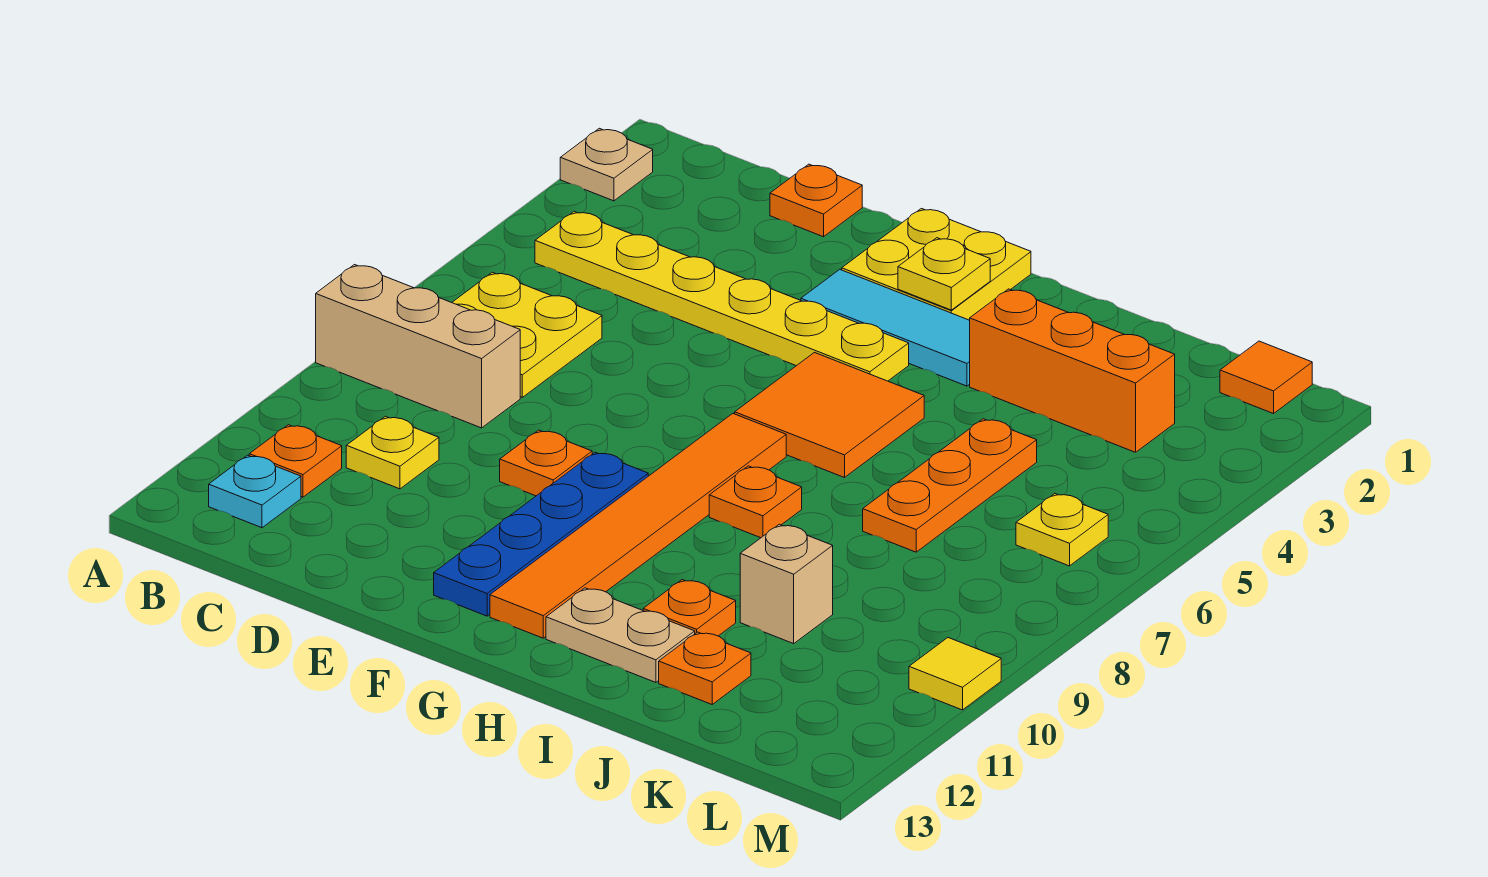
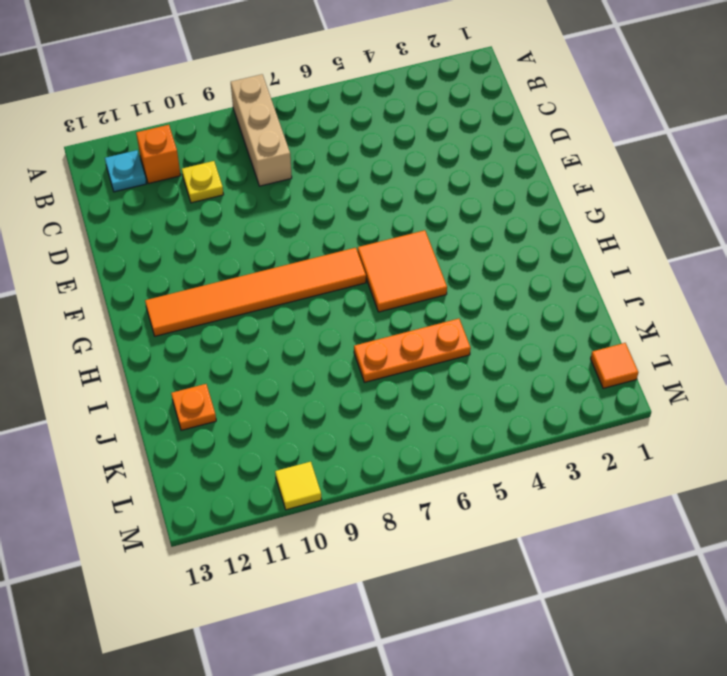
orange brick B11 level 1 -> orange plate B11 level 1
none -> tan plate A2 level 1
none -> yellow plate B4:G4 level 1
none -> yellow plate B6:C7 level 1

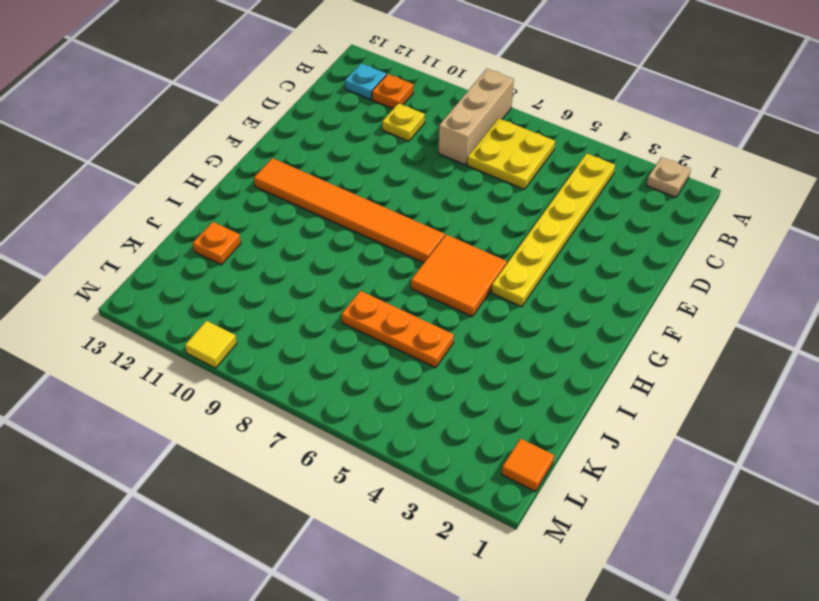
none -> orange plate D1 level 1
none -> orange plate E9 level 1
none -> yellow plate F1:G2 level 1

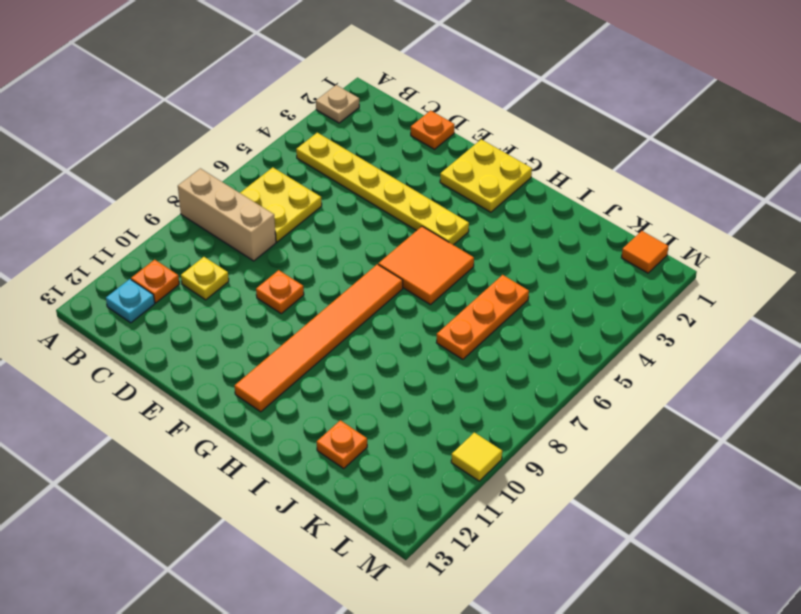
none -> cyan tile F3:H3 level 1
none -> blue plate F9:F12 level 1
none -> orange plate H8 level 1

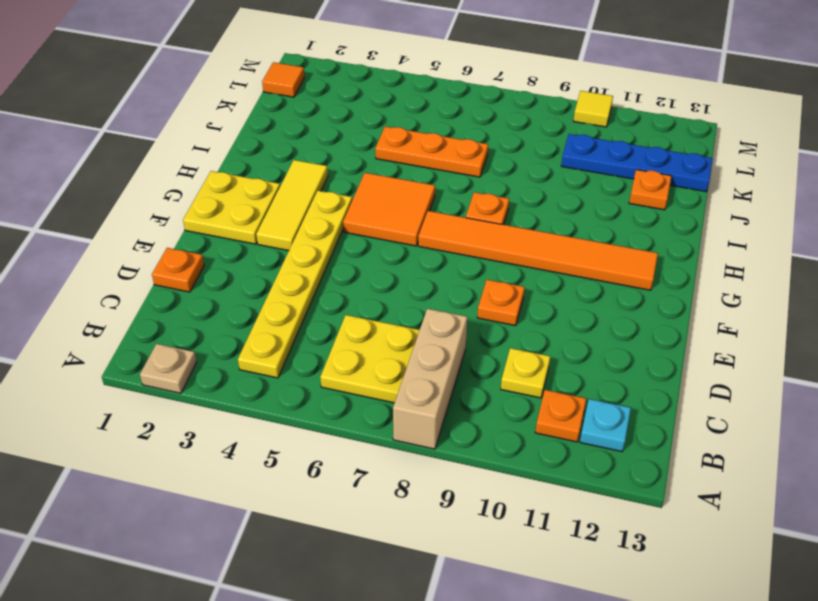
yellow tile F3:H3 level 1 -> cyan tile F3:H3 level 1
blue plate K10:K13 level 1 -> blue plate F9:F12 level 1
none -> tan plate H12:I12 level 1
none -> orange brick I3:K3 level 1
none -> orange plate I11 level 1

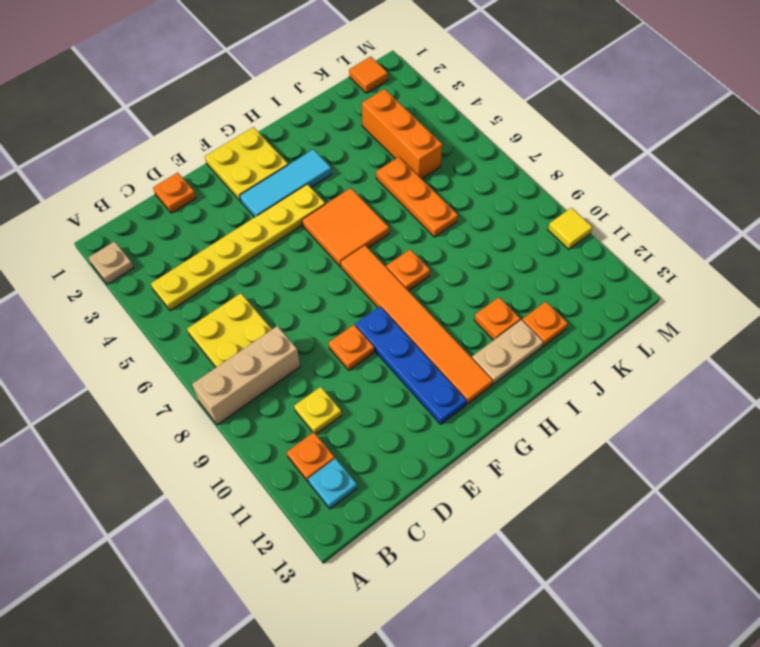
orange brick K3:K5 level 1 -> orange brick I3:K3 level 1
none -> tan brick J10 level 1
none -> yellow plate L6 level 1
none -> yellow plate G2 level 2

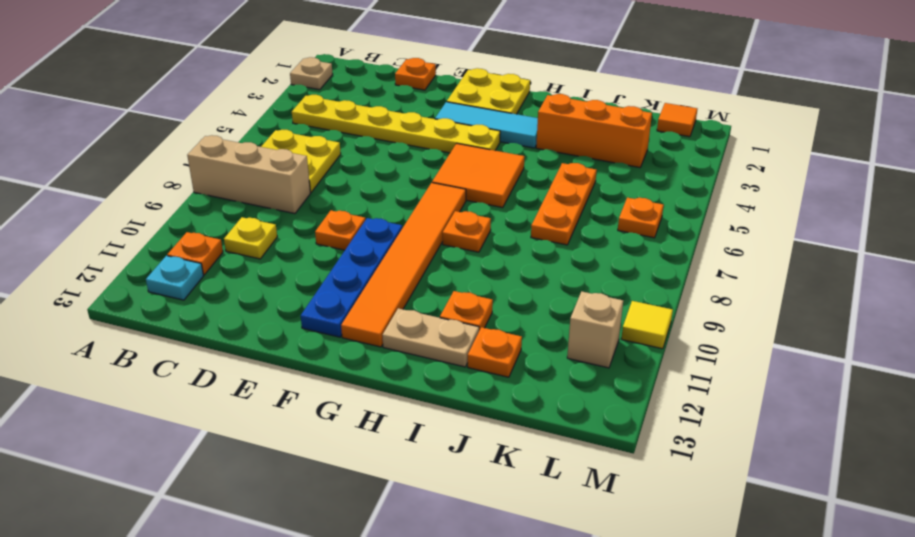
orange plate L6 level 1 -> yellow plate L6 level 1
tan brick L11 level 1 -> tan brick J10 level 1
none -> yellow plate G2 level 2

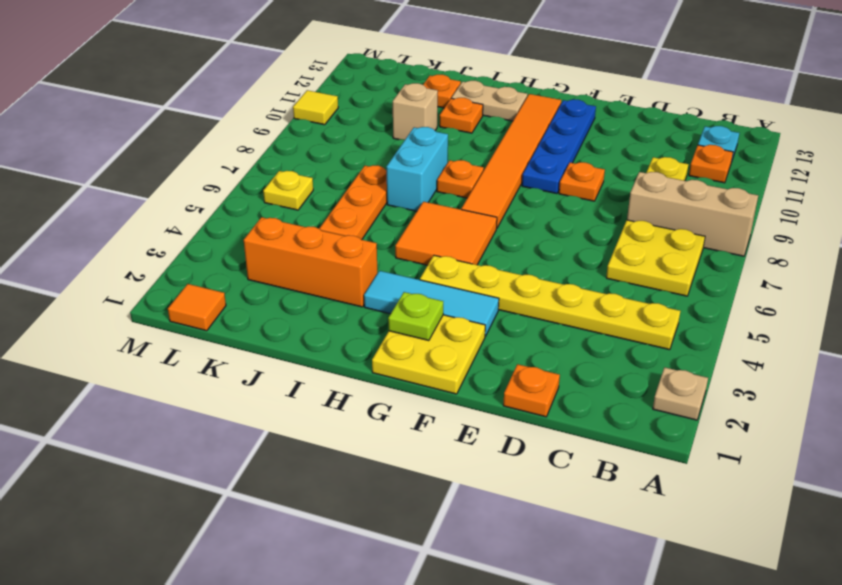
lime plate G2 level 2 -> yellow plate G2 level 2
cyan brick I7:I8 level 1 -> none

